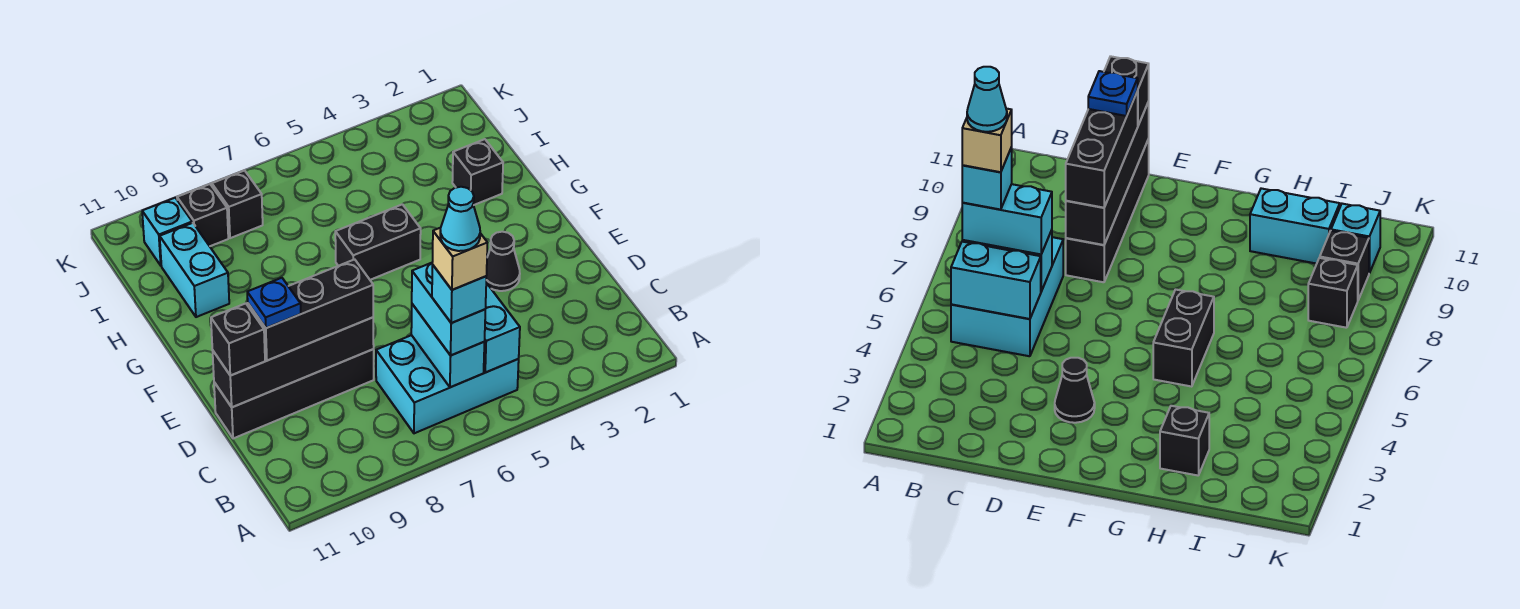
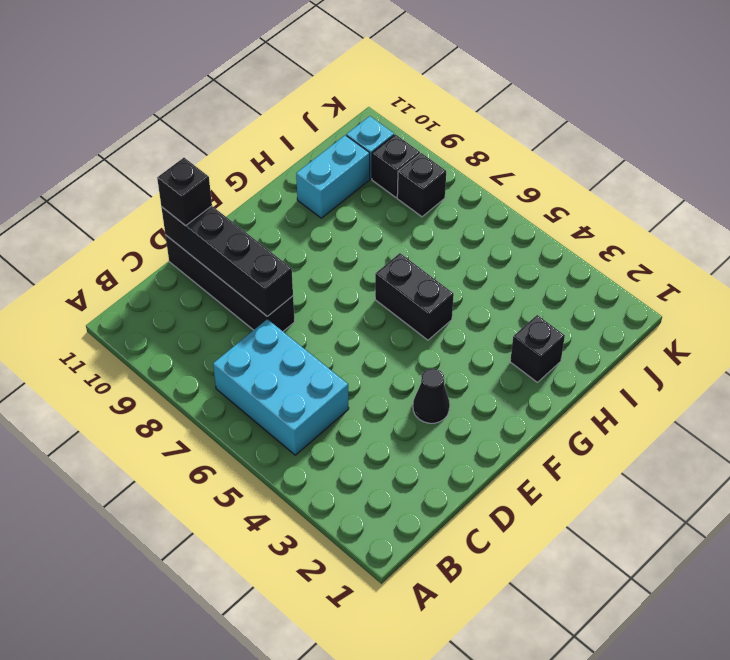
none -> cyan brick B5:C5 level 2
none -> cyan brick B6:C6 level 2
none -> cyan brick B6:C6 level 3

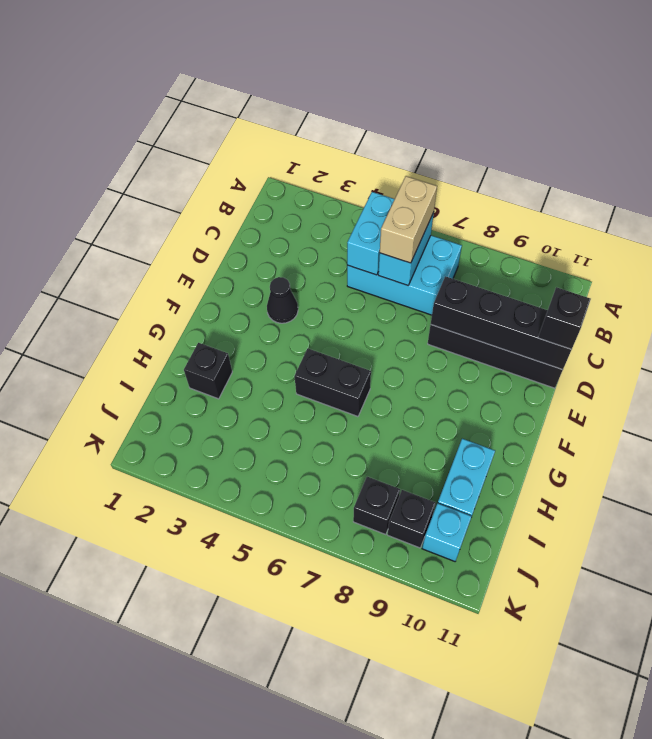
tan brick B6:C6 level 3 -> cyan brick B6:C6 level 3
none -> black brick D8:D10 level 3
none -> cyan brick B6 level 4
none -> blue plate D10 level 4

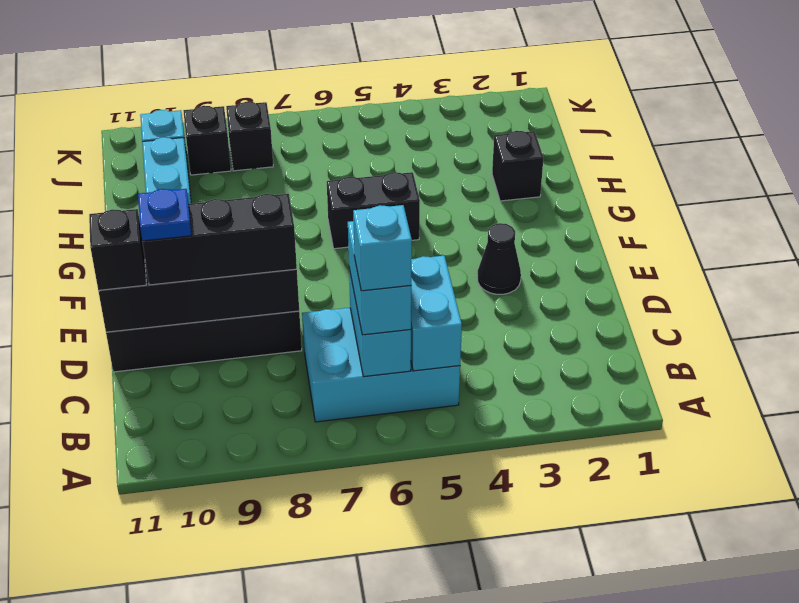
none -> tan brick B6 level 5
none -> cyan cone B6 level 6

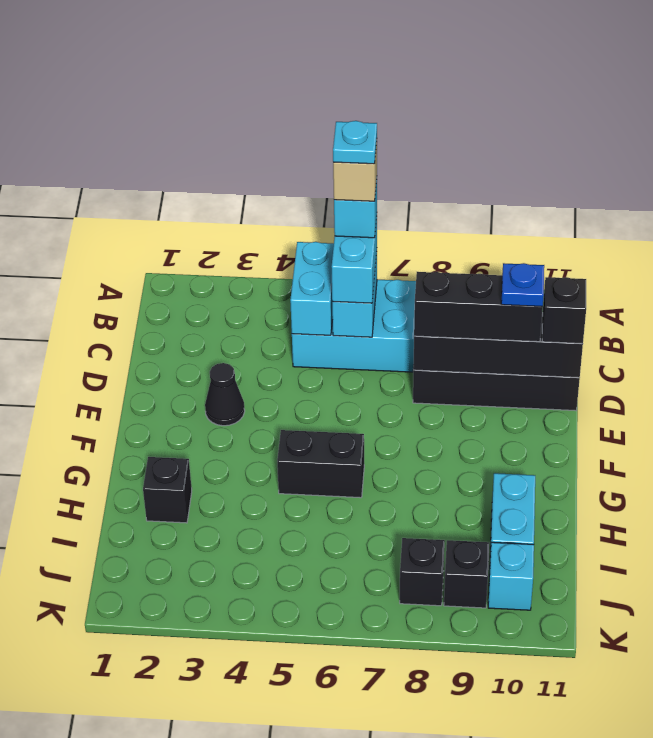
cyan plate B6 level 6 -> cyan cone B6 level 6

